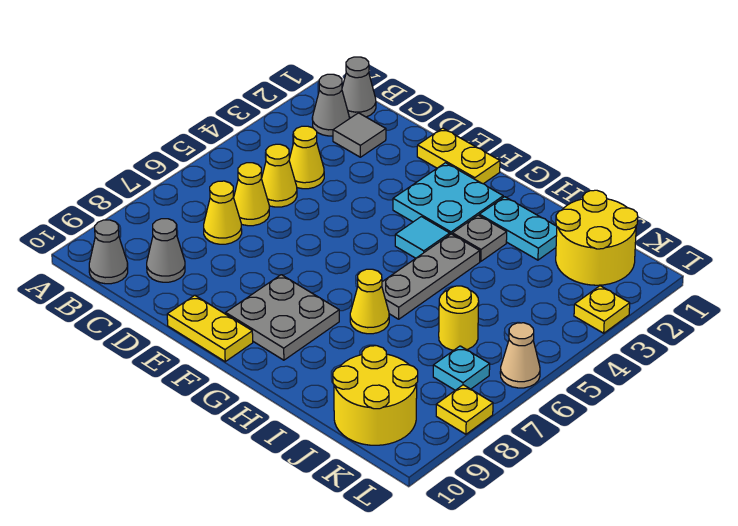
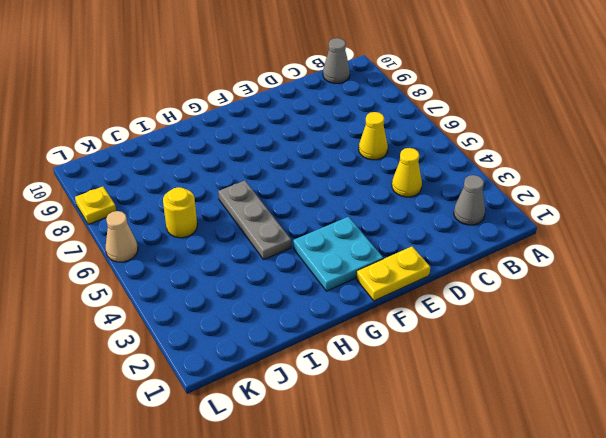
none -> grey cone B1 level 1
none -> grey tile C2 level 1
none -> yellow cone C5 level 1

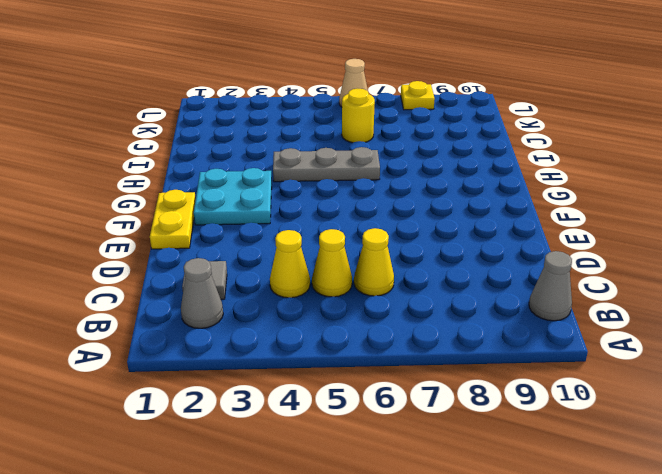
none -> grey cone B1 level 1
none -> yellow cone C7 level 1
none -> grey cone C9 level 1

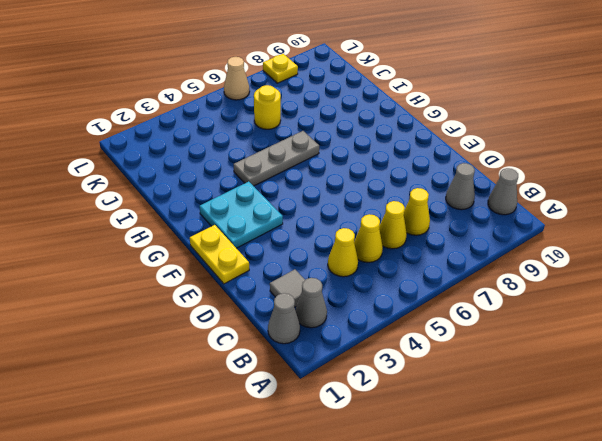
none -> yellow plate E10:F10 level 1
none -> grey plate F8:G9 level 1
none -> cyan tile G4 level 1

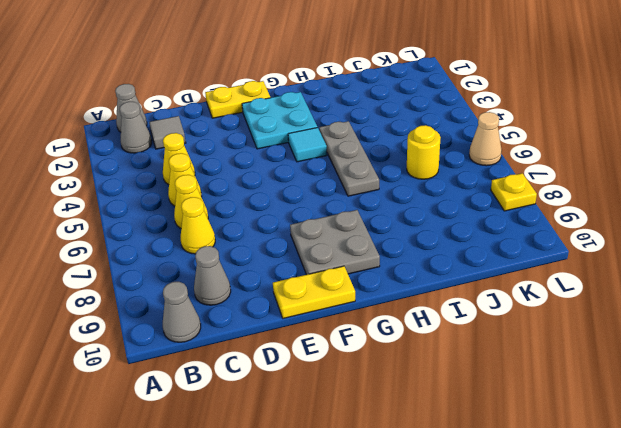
none -> cyan plate H2:I2 level 1
none -> grey plate H3 level 1
none -> yellow cone H7 level 1

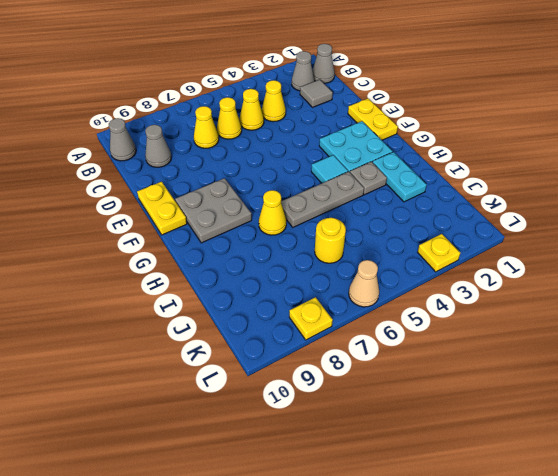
none -> yellow round brick J1:K2 level 1
none -> yellow round brick J9:K10 level 1
none -> cyan plate K7 level 1

